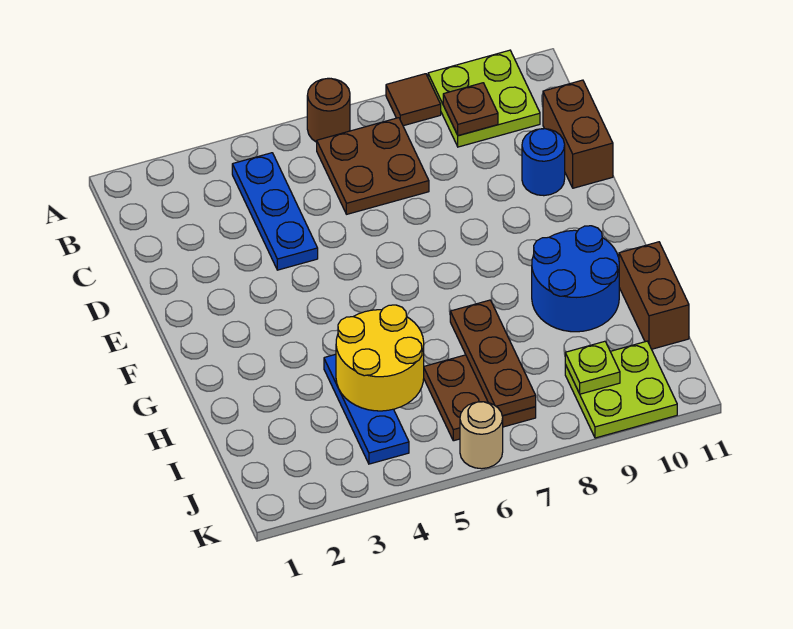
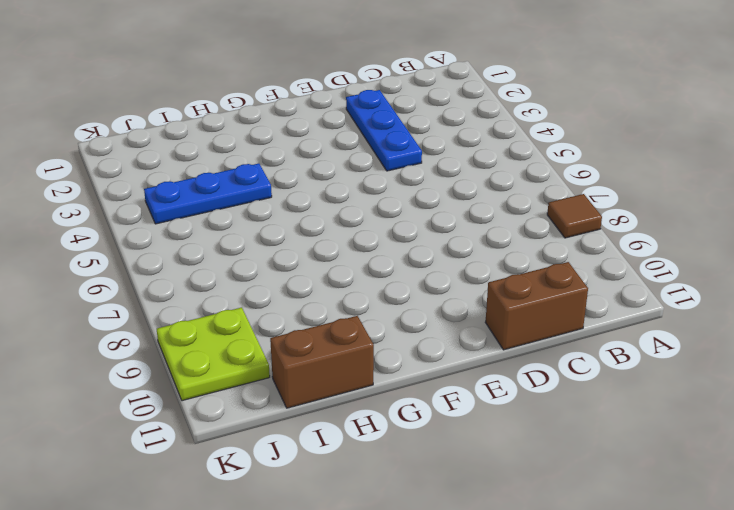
blue plate D2:D4 level 1 -> blue plate B4:D4 level 1
none -> brown round brick A6 level 1
none -> lime plate A9:B10 level 1
none -> brown plate B6:C7 level 1

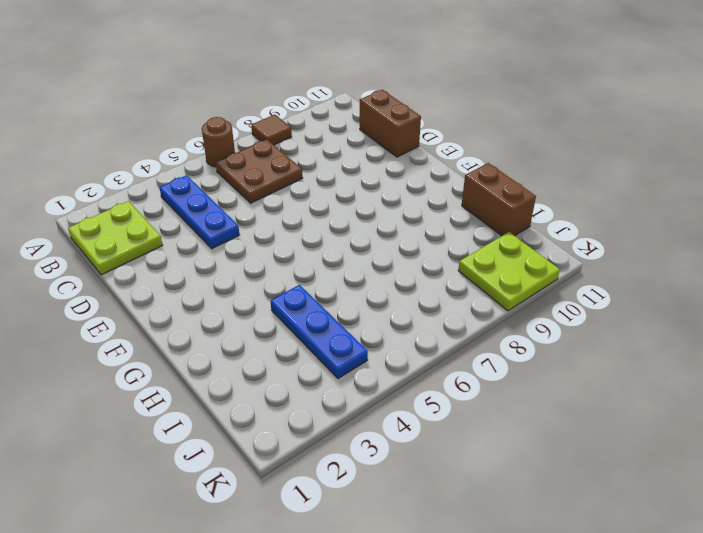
lime plate B1:C2 level 1 -> lime plate A9:B10 level 1
none -> blue round brick D10 level 1
none -> blue round brick G9:H10 level 1
none -> brown plate I6:J7 level 1

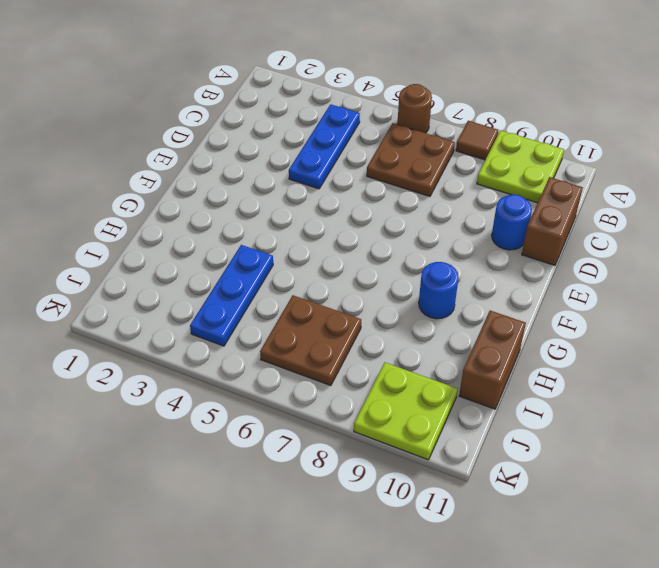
blue round brick G9 level 1 -> blue round brick G9:H10 level 1
none -> tan round brick K6 level 1
none -> brown plate B9 level 2
none -> yellow round brick H4:I5 level 2

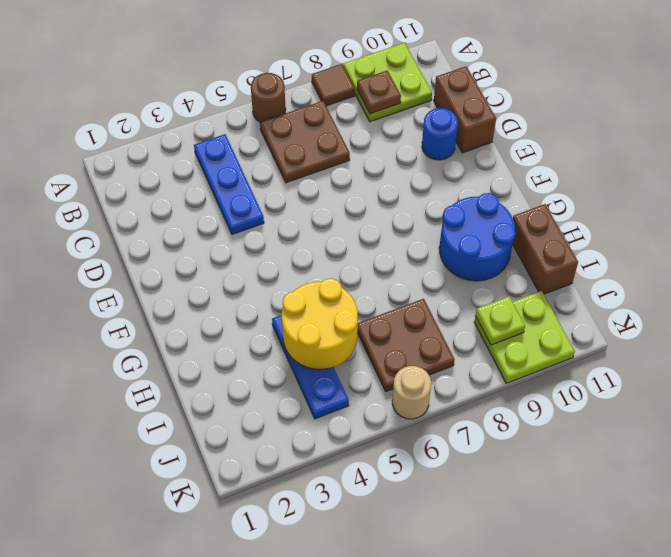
none -> brown plate H7:J7 level 2

